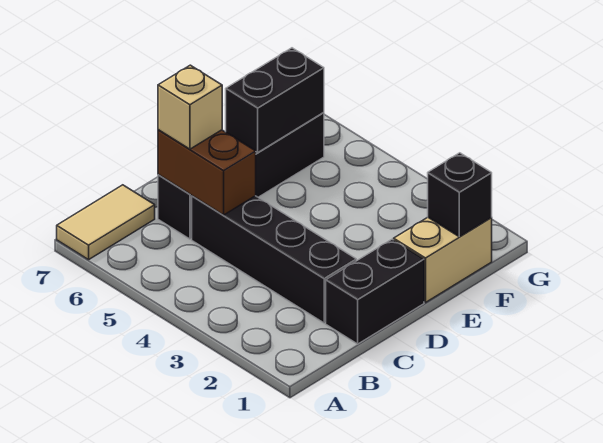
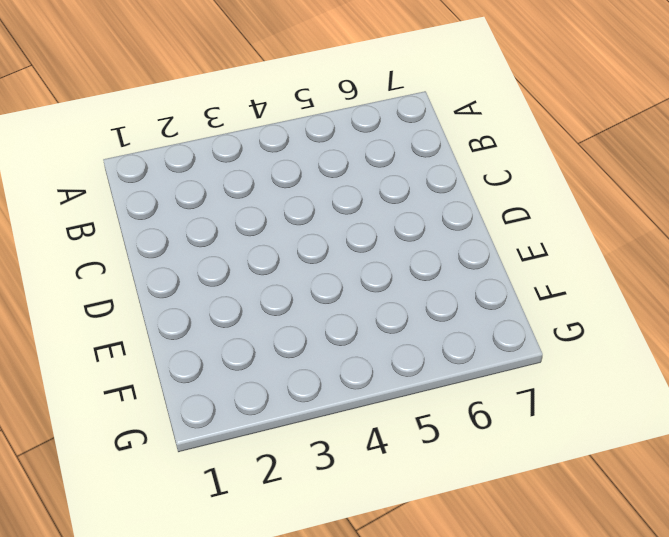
none -> tan tile A7:B7 level 1
none -> black brick C1:D1 level 1

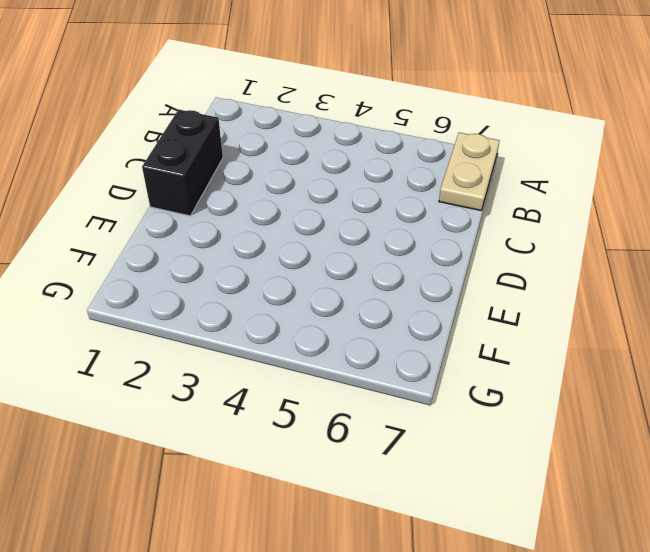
tan plate A7:B7 level 1 -> tan tile A7:B7 level 1
none -> black brick C2:C5 level 1
none -> black brick C6:F6 level 1

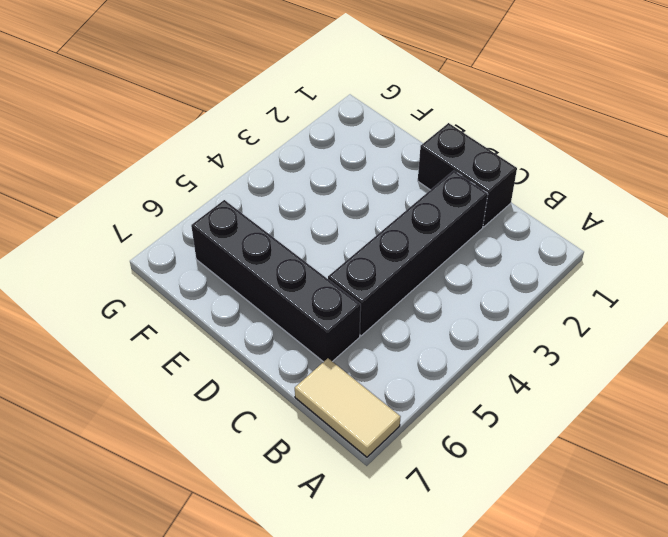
none -> tan brick E1:F1 level 1
none -> brown brick C5:C6 level 2

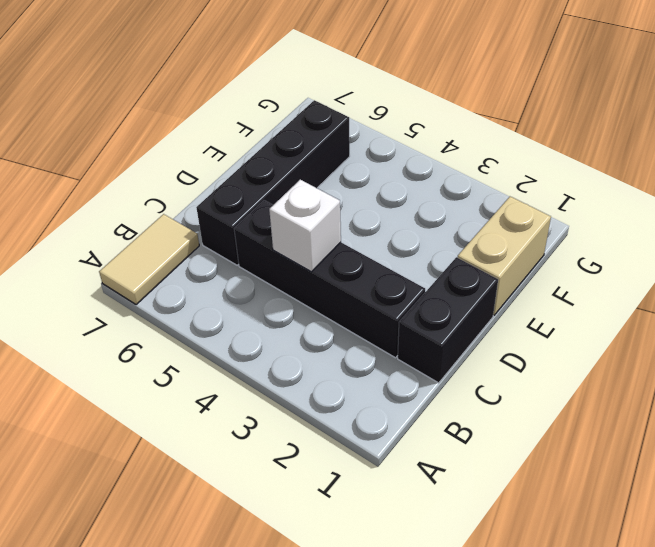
white brick C4 level 2 -> none
none -> brown brick C5:C6 level 2
none -> black brick E6:F6 level 2

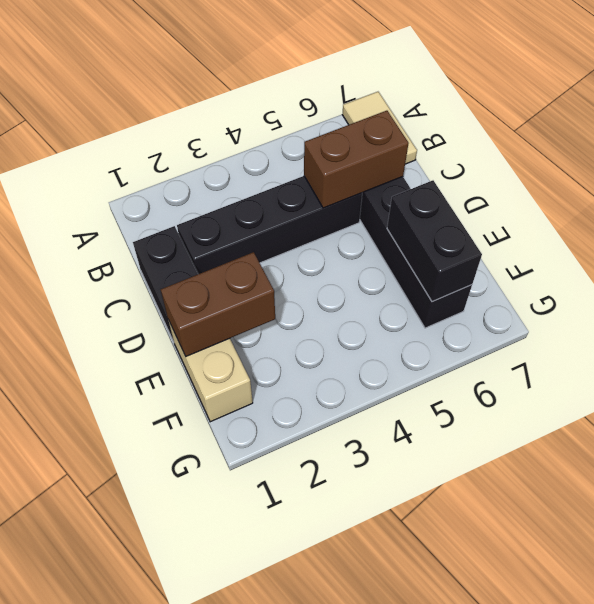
brown brick E1:E2 level 2 -> none
none -> black brick F1 level 2
none -> tan brick C6 level 3

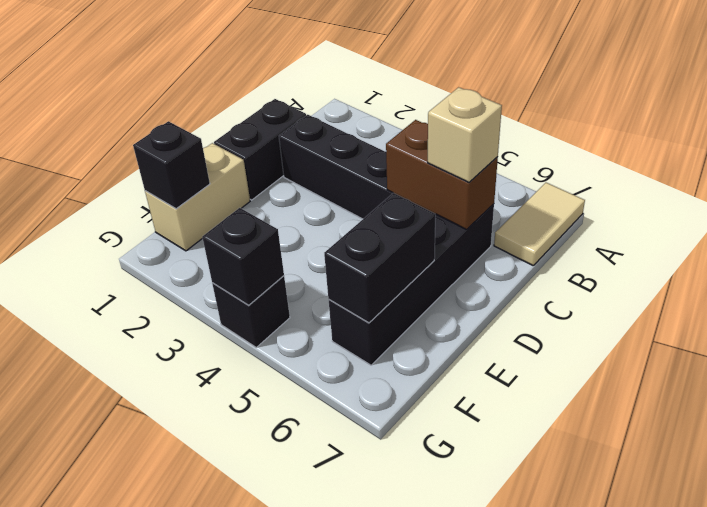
black brick G4 level 1 -> none
black brick G4 level 2 -> none

